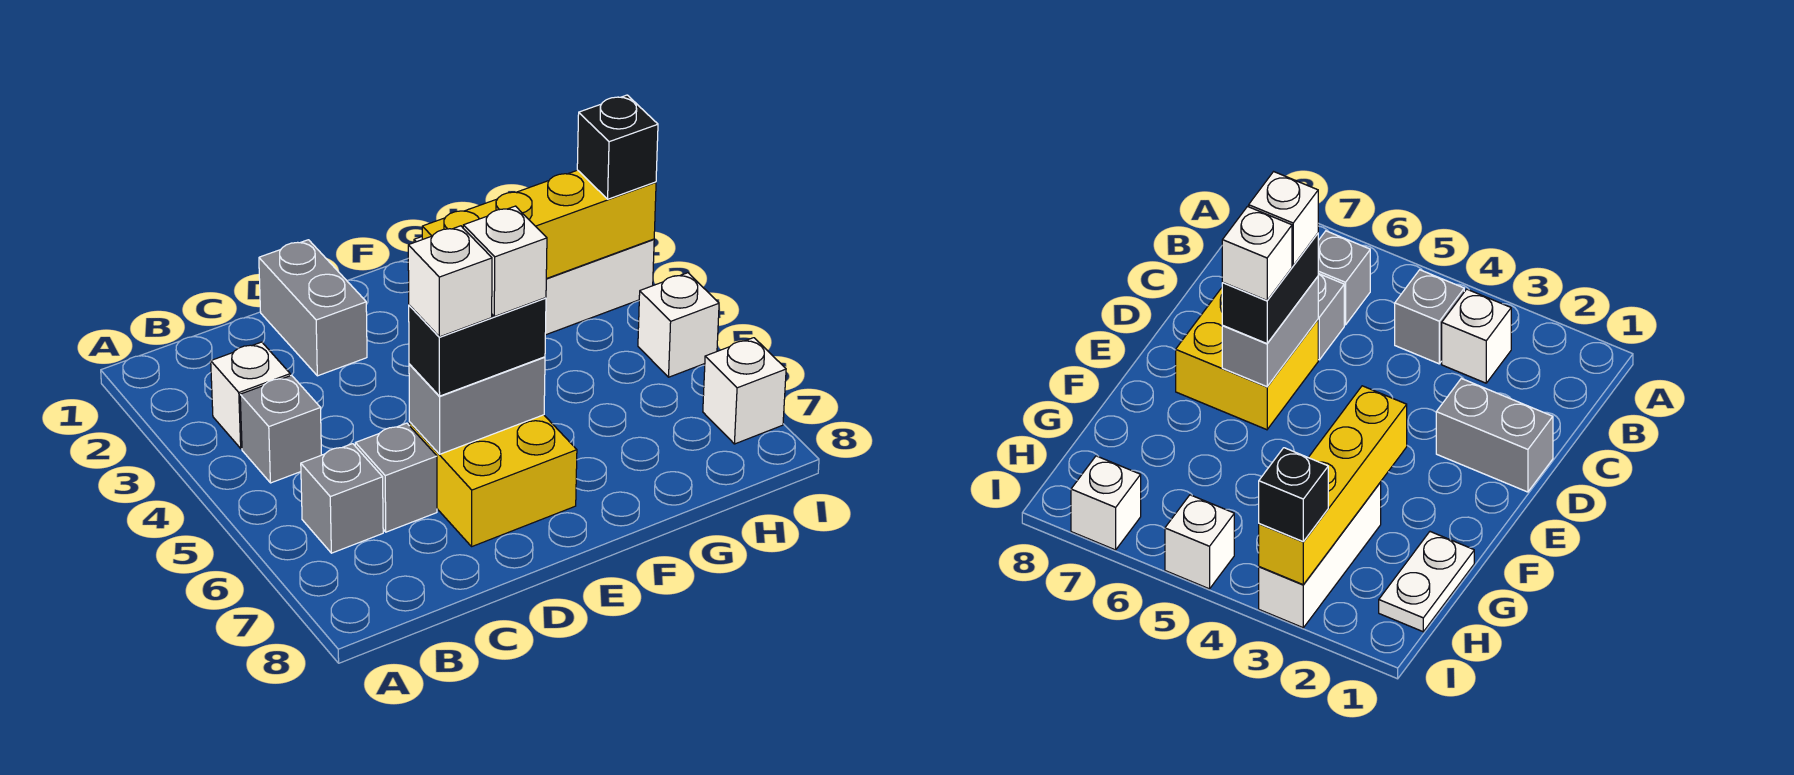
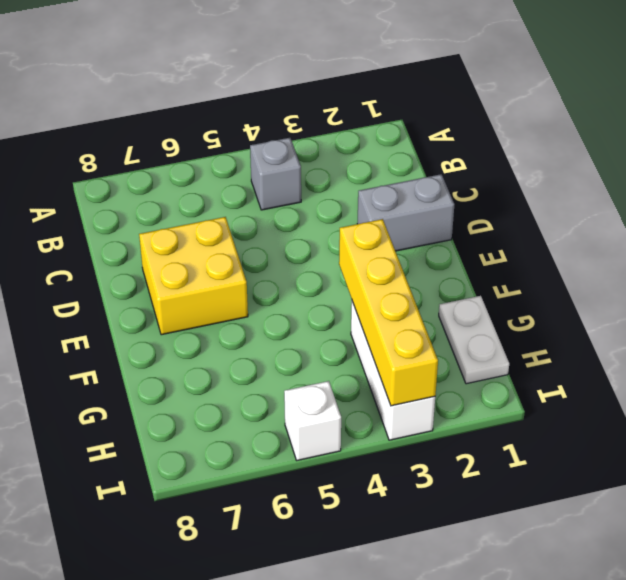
none -> white brick B3 level 1
none -> grey brick B6 level 1
none -> grey brick C6 level 1

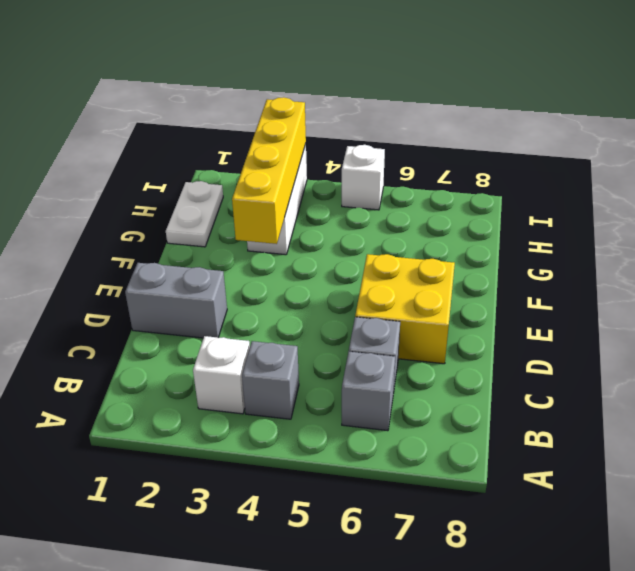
none -> white brick I7 level 1
none -> grey brick D6:E6 level 2
none -> black brick D6:E6 level 3

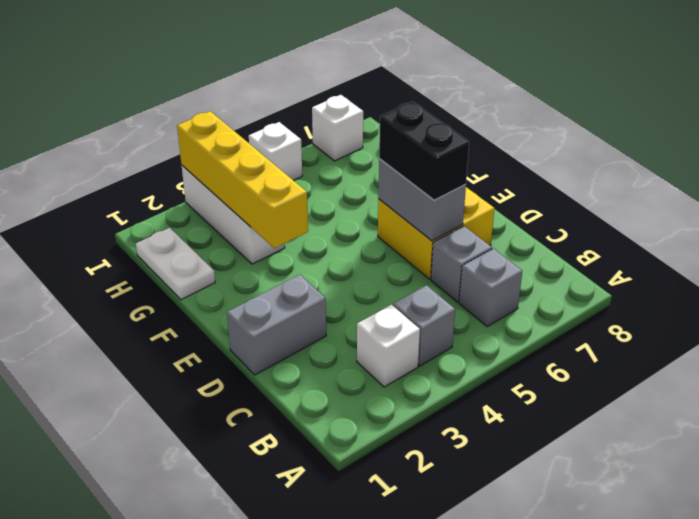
none -> black brick I3 level 3
none -> white brick D6 level 4
none -> white brick E6 level 4

